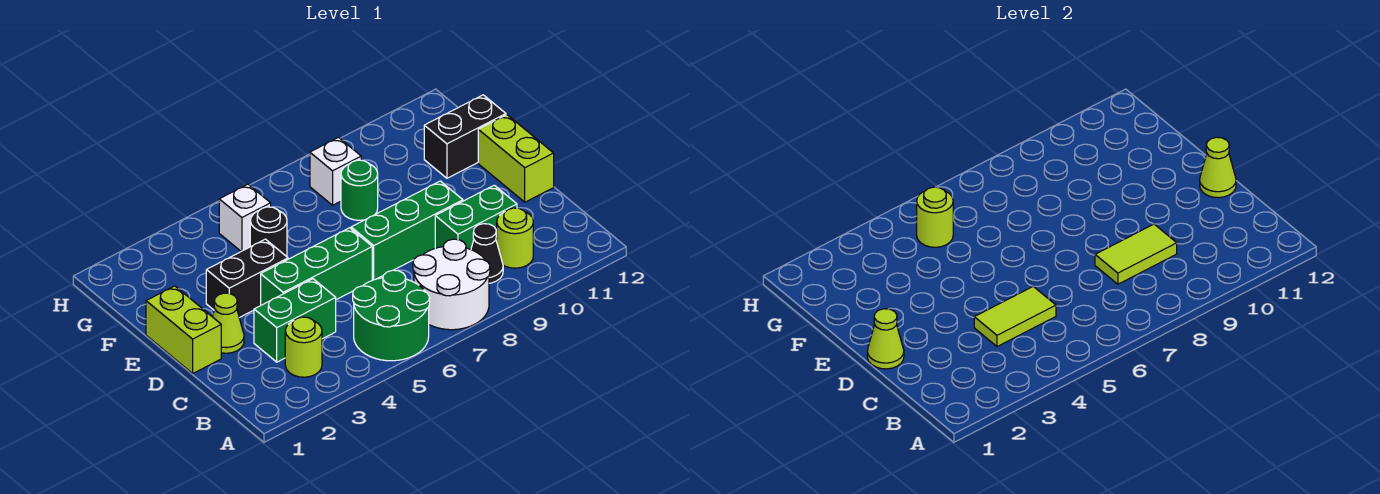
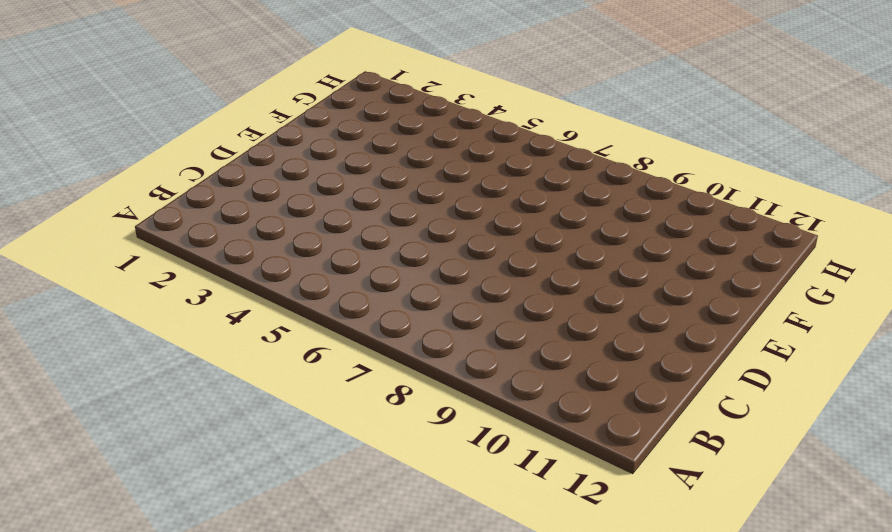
none -> green round brick A5:B6 level 1
none -> white round brick A7:B8 level 1
none -> lime round brick B3 level 1

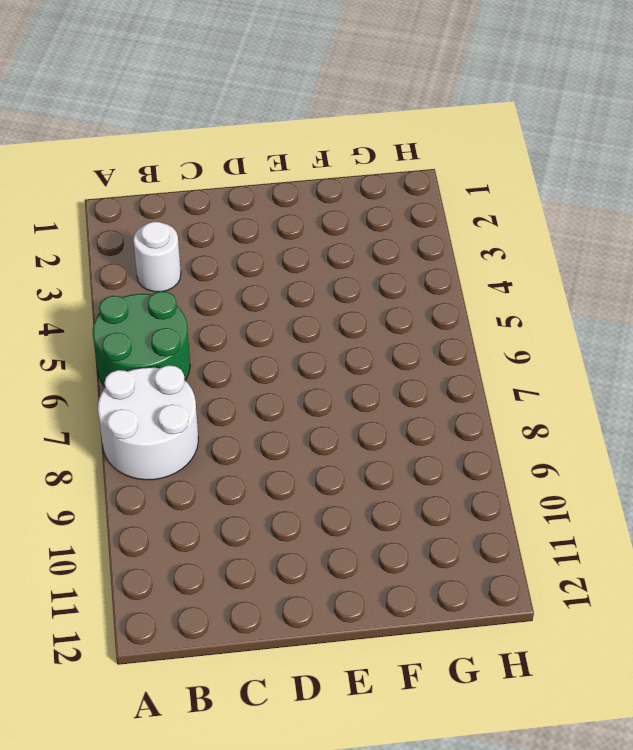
white round brick B3 level 1 -> lime round brick B3 level 1
none -> black cone B9 level 1
none -> lime round brick B10 level 1
none -> green brick C3:C4 level 1

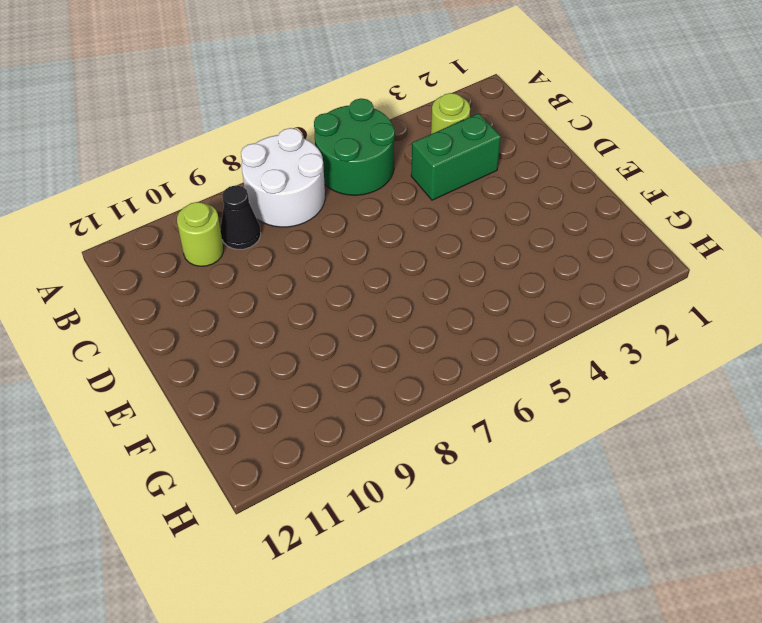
none -> green brick C9:C10 level 1
none -> lime brick D1:E1 level 1
none -> lime cone D2 level 1

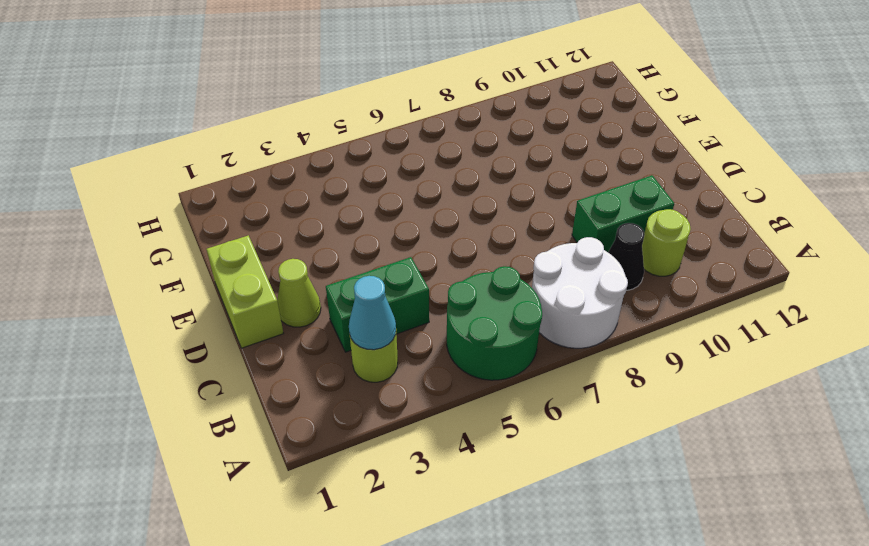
cyan cone B3 level 2 -> none
none -> green brick D4:D6 level 1
none -> green brick D7:D9 level 1
none -> lime brick D12:E12 level 1

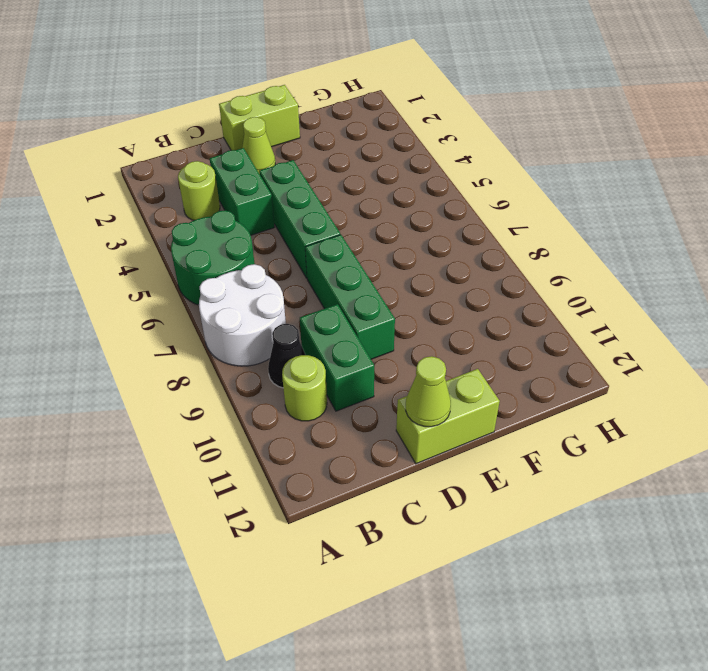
none -> black brick E3:E4 level 1
none -> black round brick F5 level 1
none -> green round brick F8 level 1

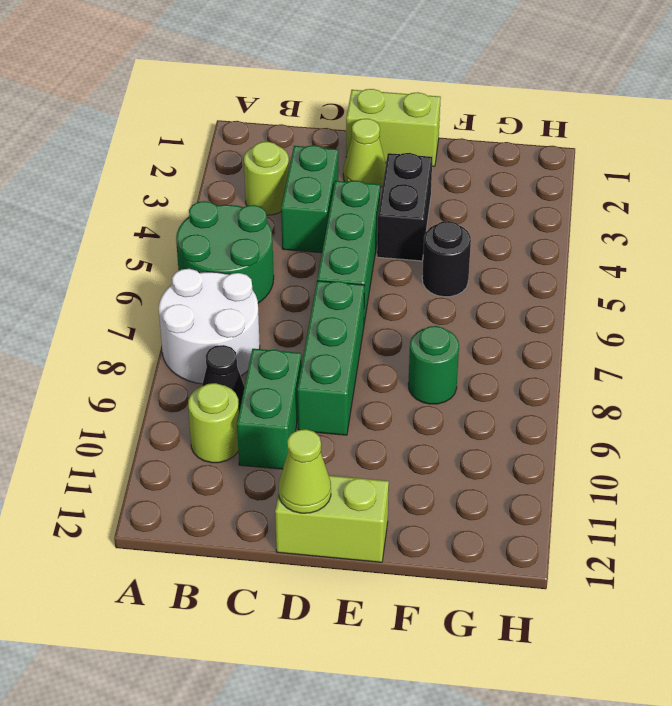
none -> black brick F11:F12 level 1
none -> white brick G5 level 1
none -> white brick G8 level 1

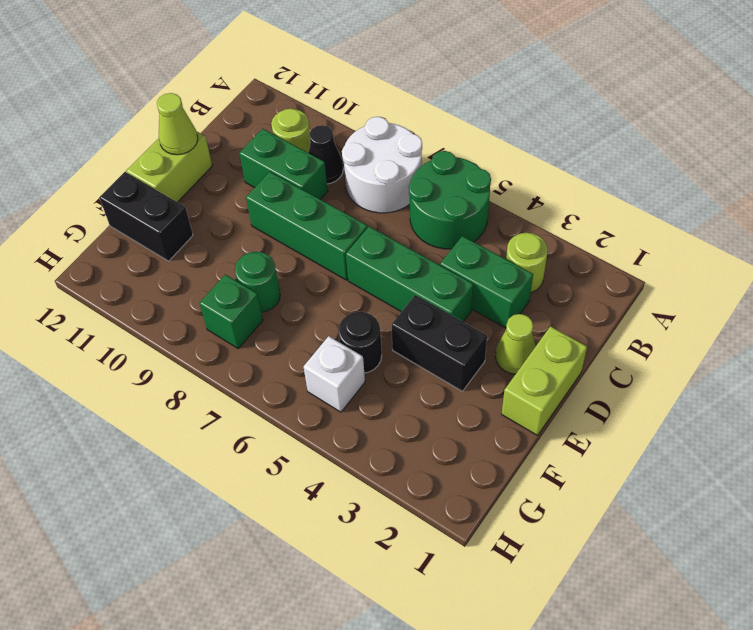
green brick G8 level 1 -> white brick G8 level 1
none -> lime tile C4:C5 level 2
none -> lime tile C8:C9 level 2
none -> lime cone D1 level 2

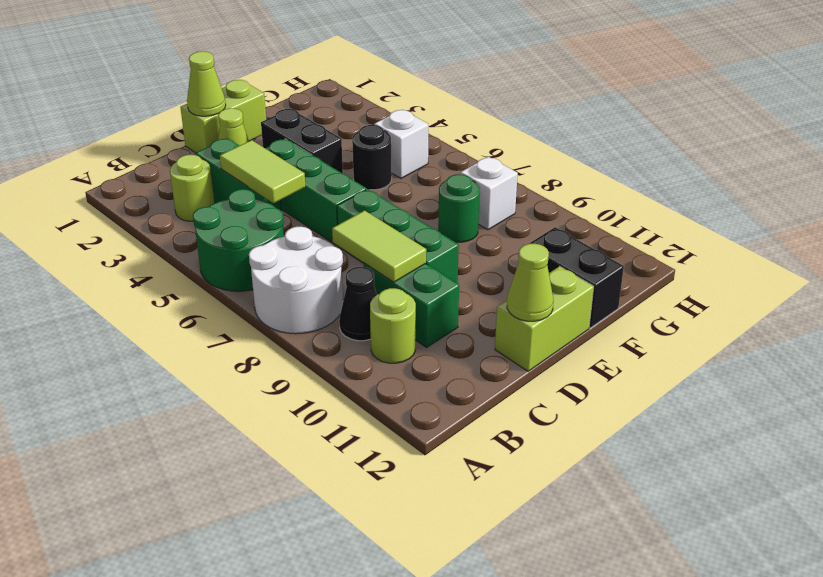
none -> lime round brick G5 level 2

